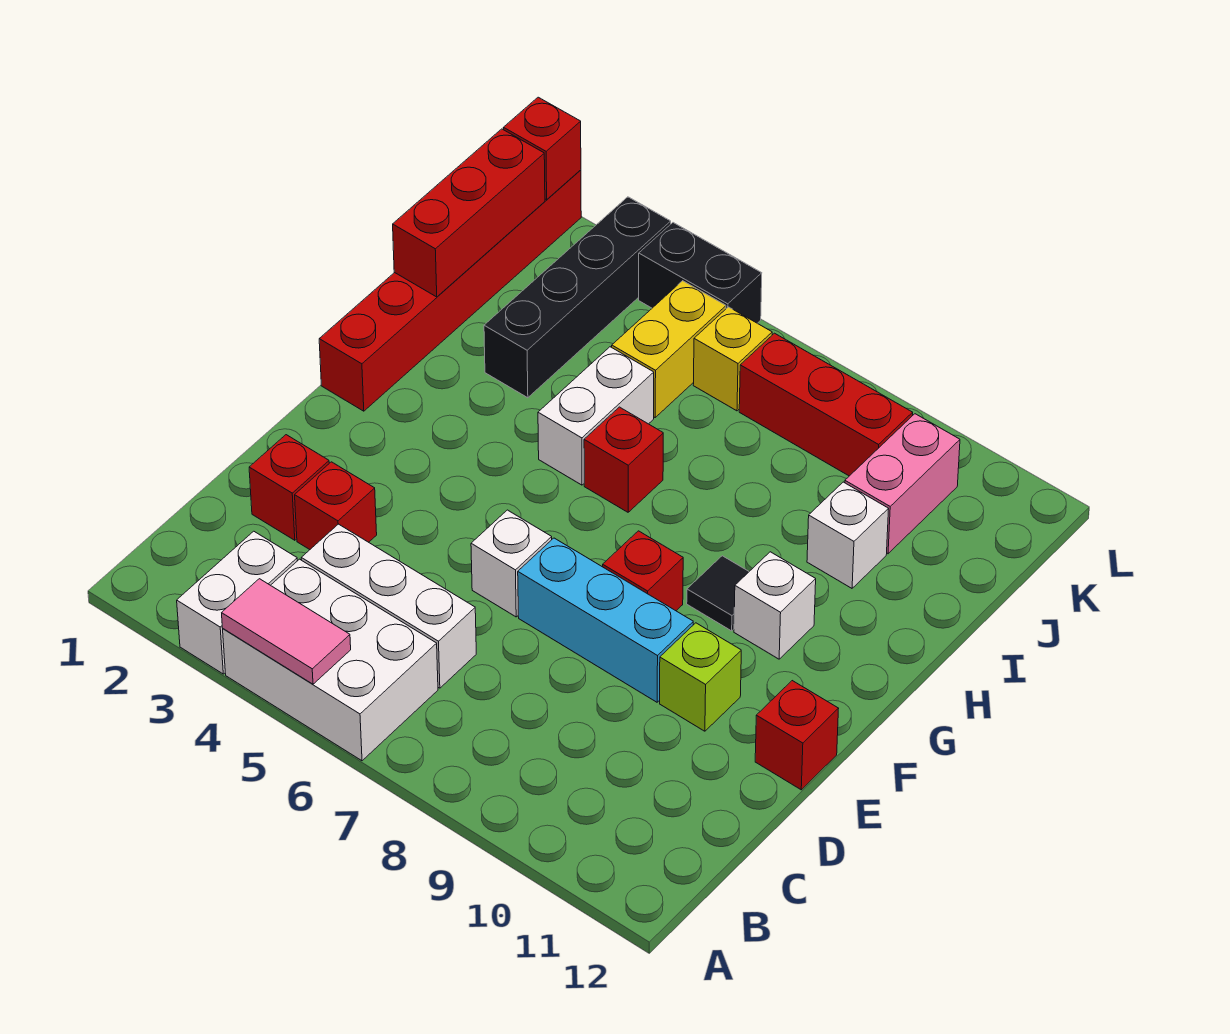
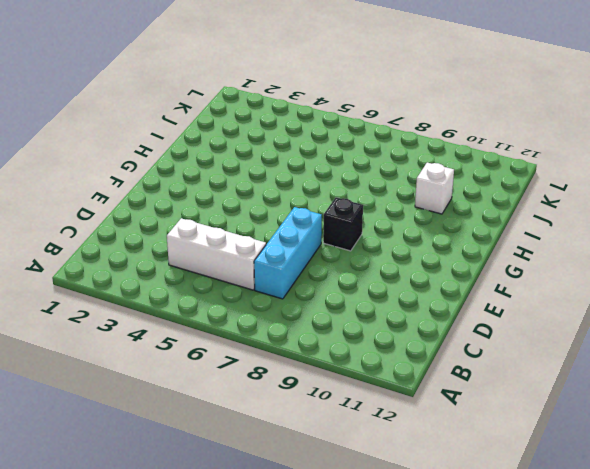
cyan brick C7:E7 level 1 -> cyan brick E7:E9 level 1
black brick F8 level 1 -> red brick F8 level 1
none -> white brick A3:B3 level 1
none -> white brick A4:B6 level 1
none -> red brick D2 level 1

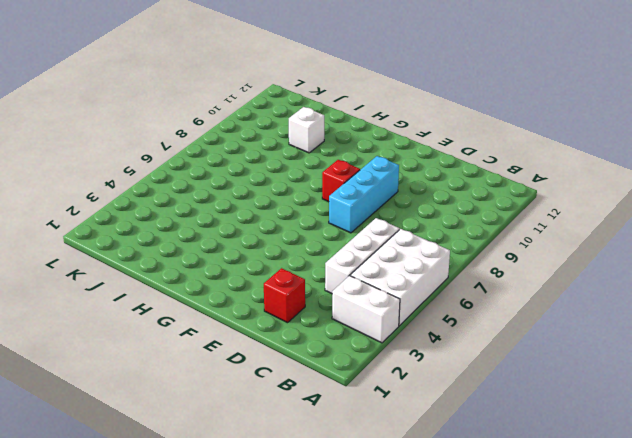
none -> red brick D3 level 1
none -> white brick E6 level 1
none -> lime brick E10 level 1

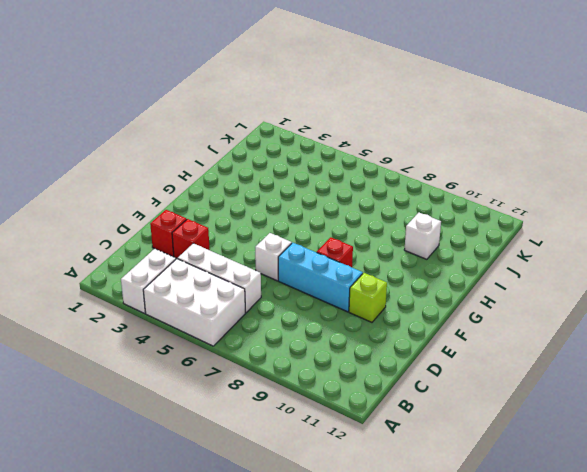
none -> red brick E12 level 1
none -> red brick G1:L1 level 1
none -> black tile G9 level 1

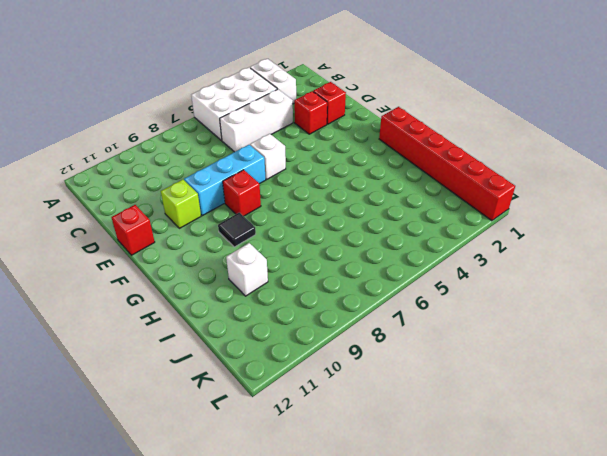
none -> white brick G10 level 1
none -> white brick H5:I5 level 1
none -> red brick H6 level 1

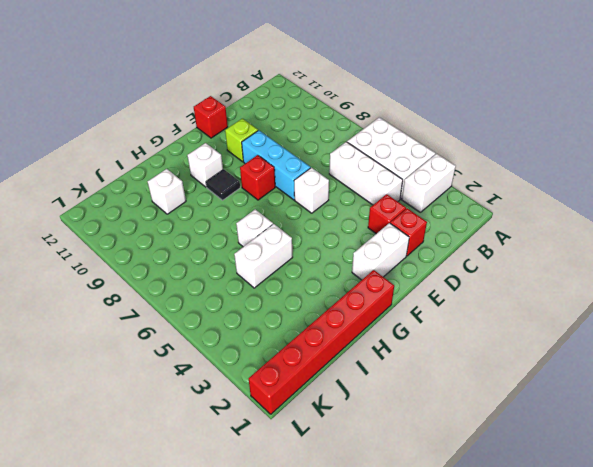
white brick E2:F2 level 1 -> none
white brick H6 level 1 -> red brick H6 level 1
none -> black brick I3:L3 level 1
none -> yellow brick J5:K5 level 1
none -> pink brick J10:K10 level 1

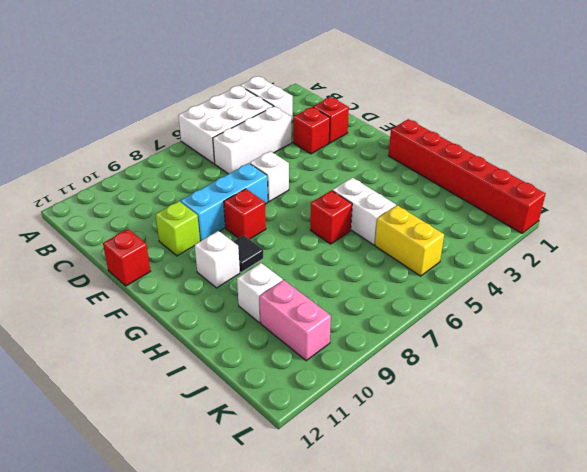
none -> black brick I3:L3 level 1
none -> yellow brick K6 level 1
none -> red brick K7:K9 level 1

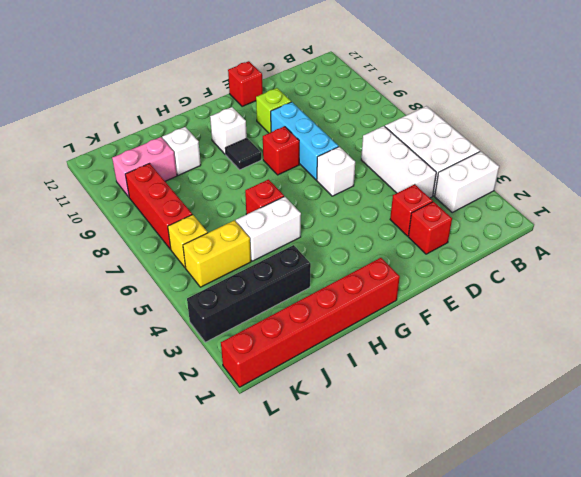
none -> black brick L4:L5 level 1
none -> pink tile A4:A5 level 2
none -> red brick I1:K1 level 2

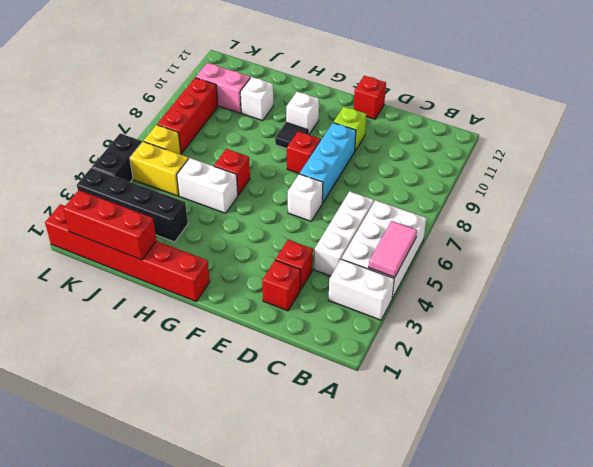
none -> red brick L1 level 2

